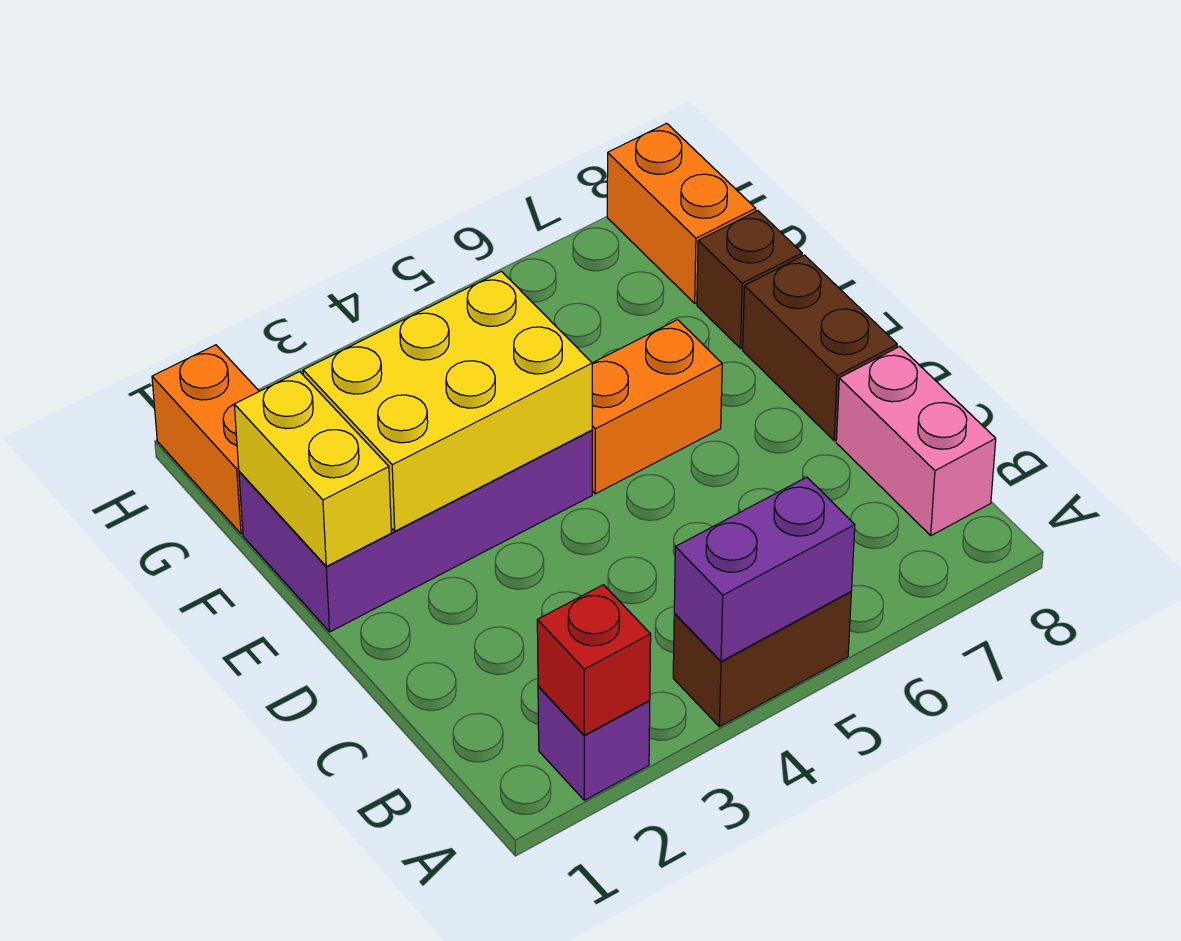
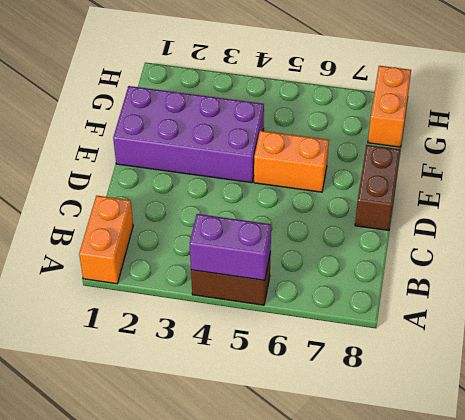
orange brick A1:B1 level 1 -> orange brick G1:H1 level 1
none -> purple brick A2 level 1
none -> pink brick B8:C8 level 1
none -> brown brick F8 level 1

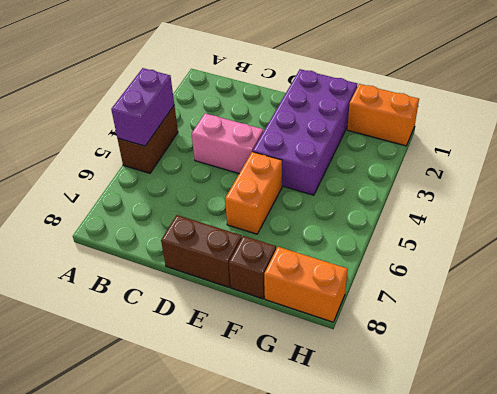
pink brick C4:D4 level 1 -> pink brick B8:C8 level 1
none -> purple brick A2 level 1
none -> red brick A2 level 2
none -> yellow brick E1:F1 level 2

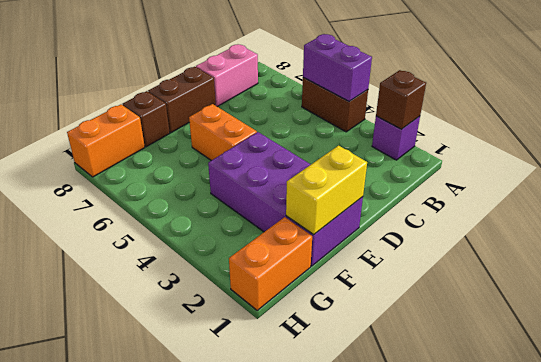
brown brick A2 level 2 -> red brick A2 level 2
none -> yellow brick E2:F4 level 2

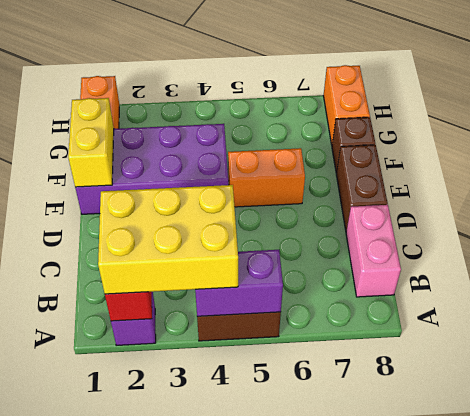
yellow brick A2:B4 level 3 -> yellow brick E2:F4 level 2

